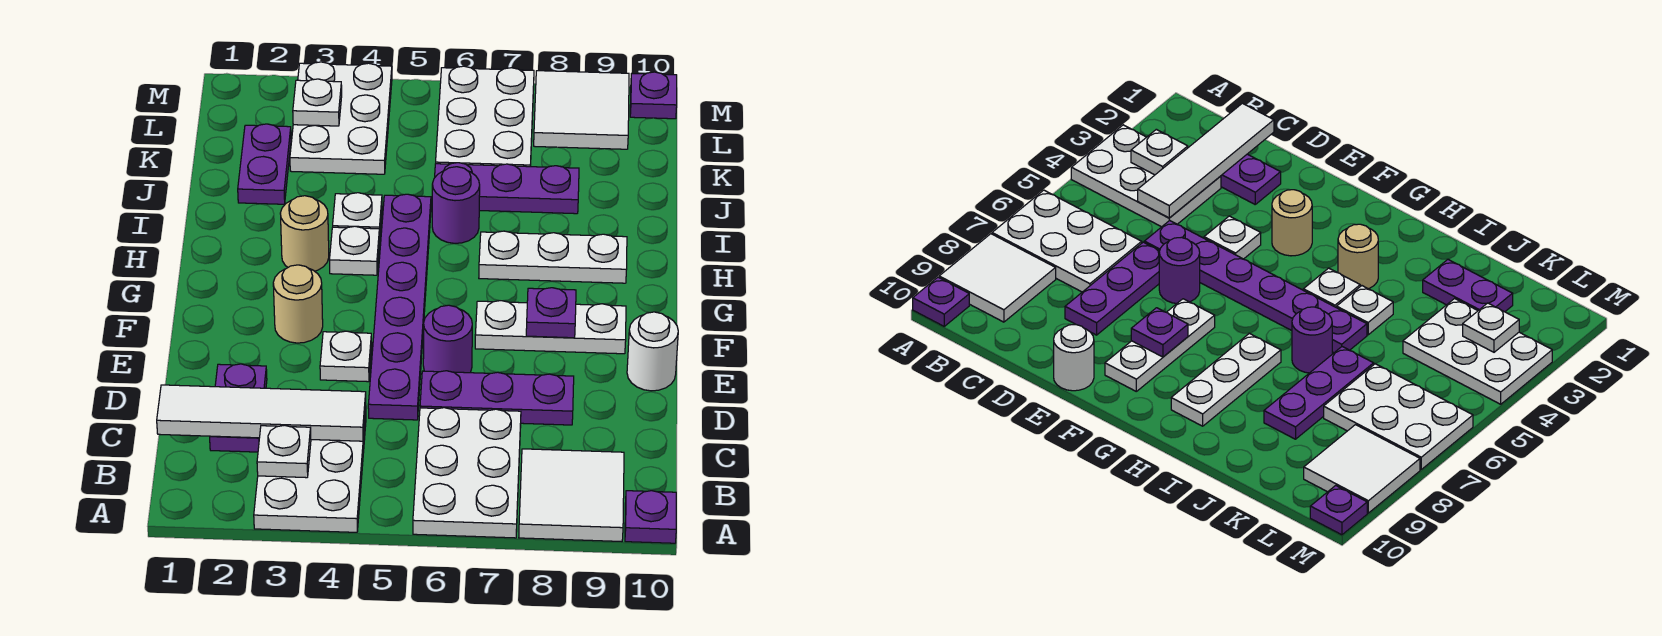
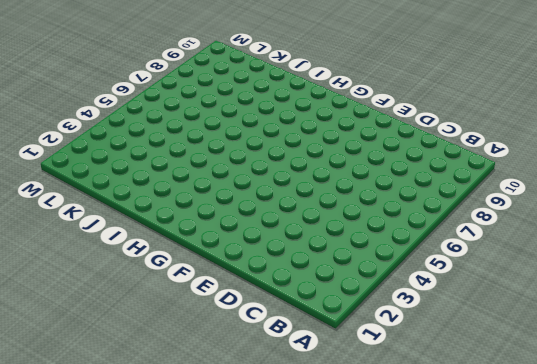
none -> white plate A3:C4 level 1
none -> white plate A6:C7 level 1
none -> white tile A8:B9 level 1

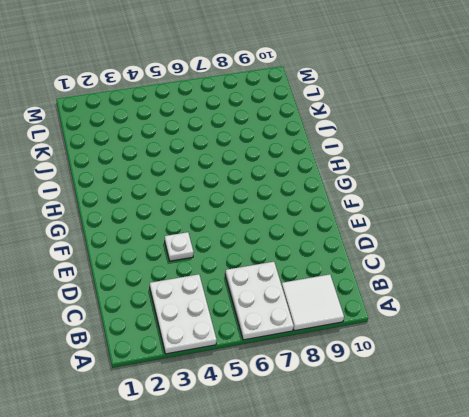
none -> purple plate A10 level 1
none -> purple plate C2:D2 level 1
none -> purple plate D5:I5 level 1

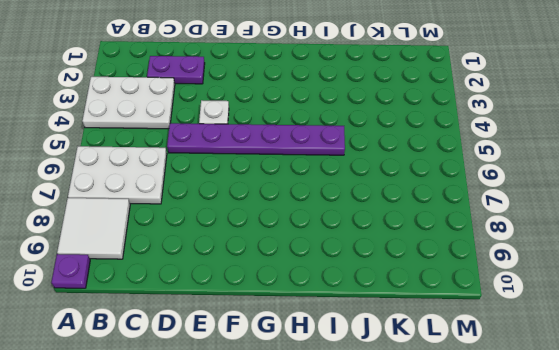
none -> purple plate D6:D8 level 1
none -> purple round brick E6 level 1
none -> white round brick E10 level 1

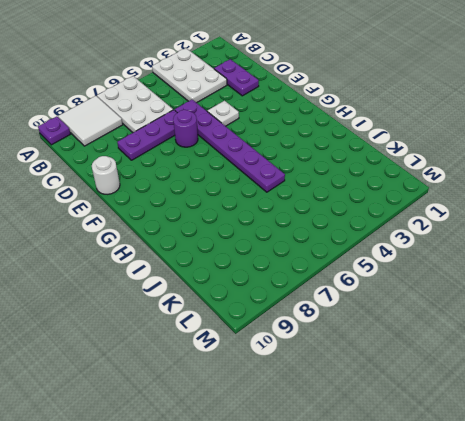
none -> tan round brick F3 level 1
none -> white plate F7:F9 level 1
none -> tan round brick H3 level 1

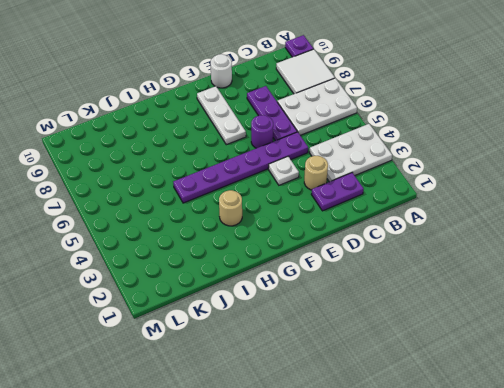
tan round brick D3 level 1 -> tan round brick F3 level 1
none -> white plate H4 level 1
none -> white plate H7:H9 level 1
none -> white plate I4 level 1

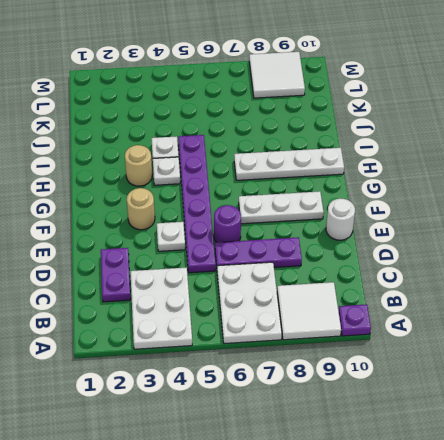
white plate H7:H10 level 1 -> white plate H7:H9 level 1
none -> purple round brick I6 level 1
none -> purple plate J2:K2 level 1
none -> purple plate J6:J8 level 1

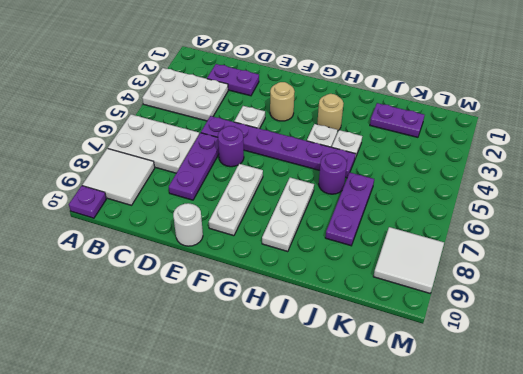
none -> white plate K3:M4 level 1
none -> white plate K6:M7 level 1
none -> purple plate M10 level 1

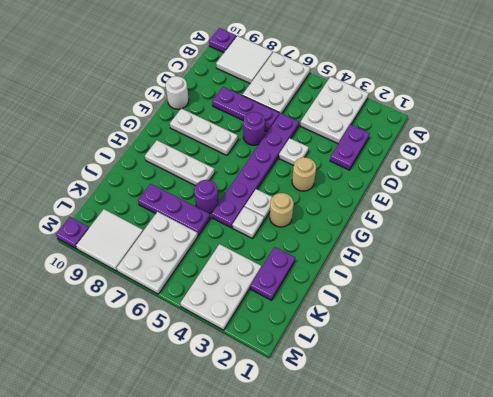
none -> white plate B3 level 2
none -> white tile C1:C4 level 2
none -> purple plate F8 level 2

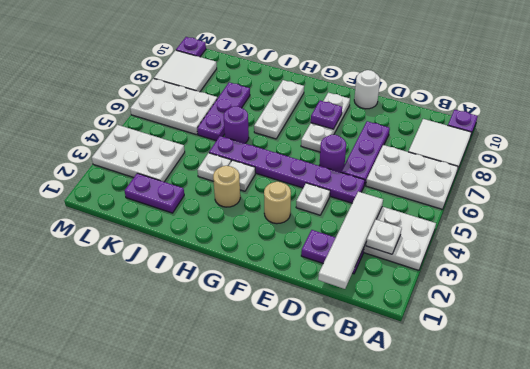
none -> white plate L3 level 2

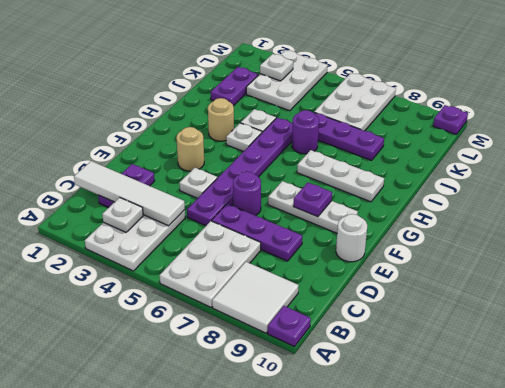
none -> white tile L8:M9 level 1

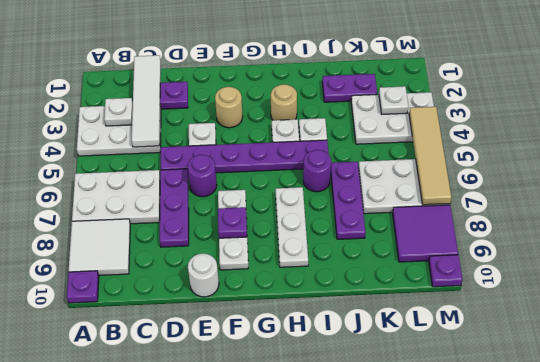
purple tile L8:M9 level 1 -> white tile L8:M9 level 1
tan tile M4:M7 level 2 -> none

